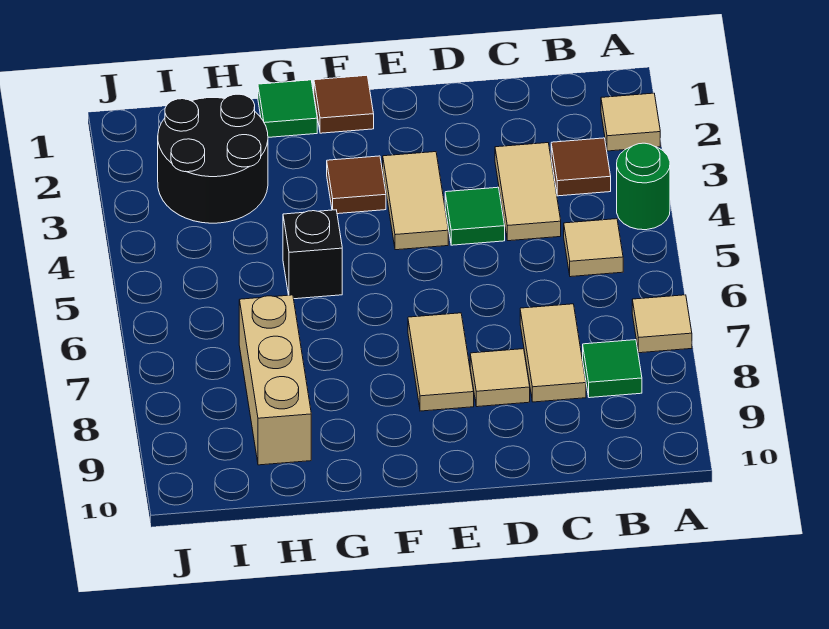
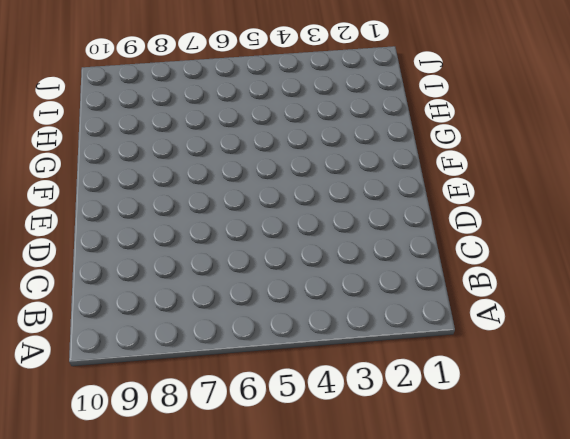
none -> tan tile A2 level 1
none -> green round brick A4 level 1
none -> tan tile A7 level 1

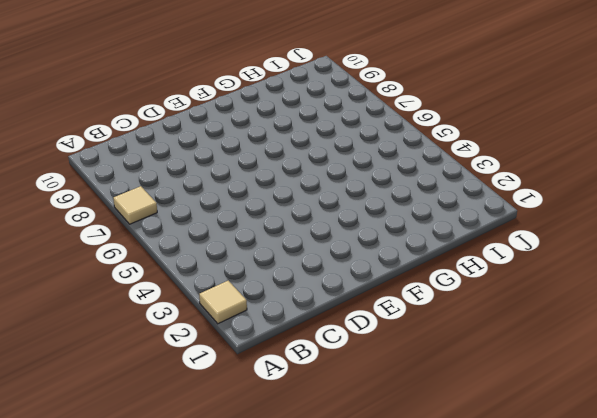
none -> green round brick A4 level 1
none -> brown tile B3 level 1
none -> tan tile B5 level 1

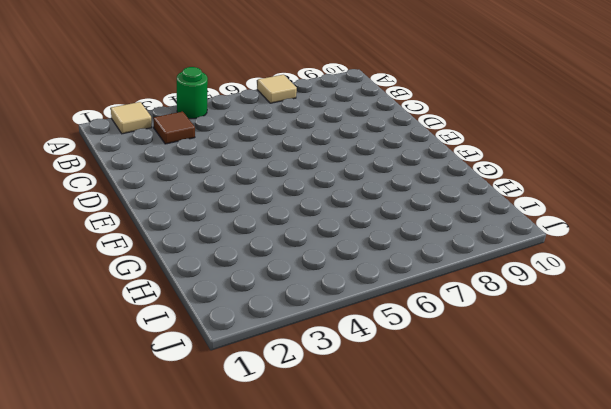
none -> tan tile B5 level 1
none -> green tile B8 level 1
none -> tan tile C3:C4 level 1

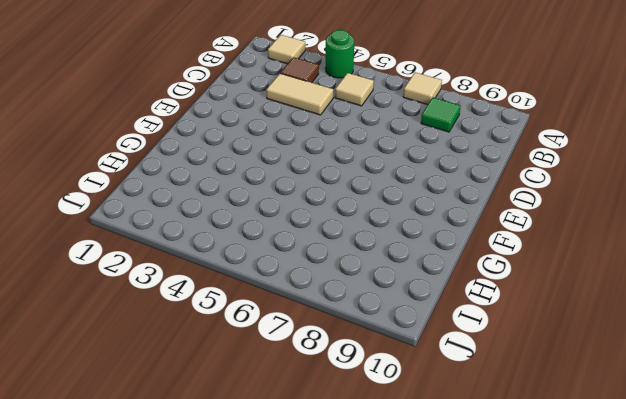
none -> tan tile C7:C8 level 1
none -> green tile D4 level 1
none -> tan tile D8 level 1

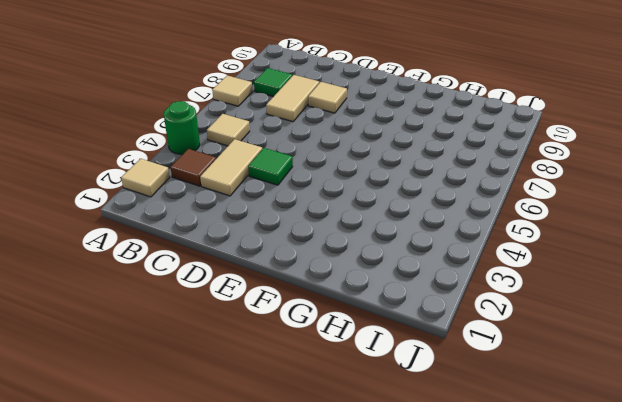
none -> tan tile E3:E4 level 1
none -> tan tile E7:E8 level 1
none -> brown tile F1 level 1

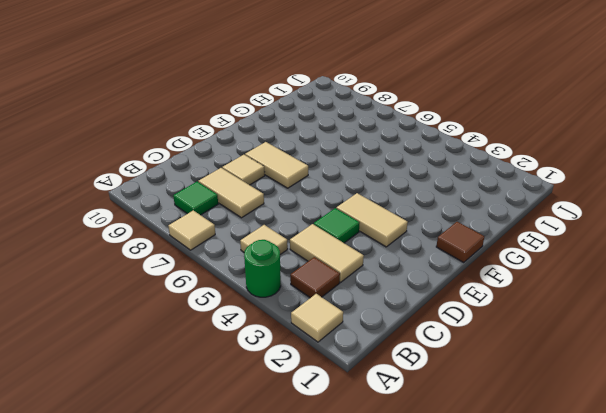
none -> brown tile F3 level 1
none -> green tile G1 level 1
none -> black brick G5 level 1

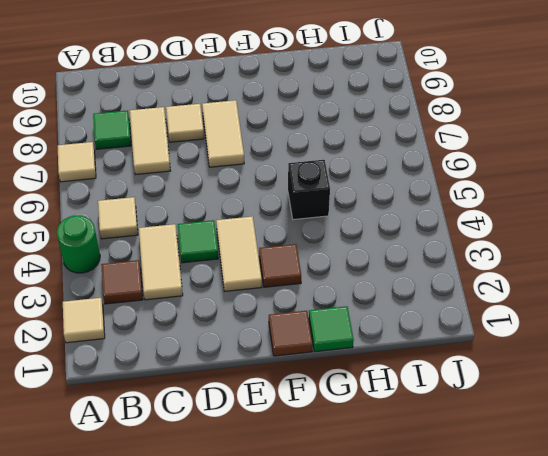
none -> black round brick H2:I3 level 1
none -> tan brick H7:H9 level 1

